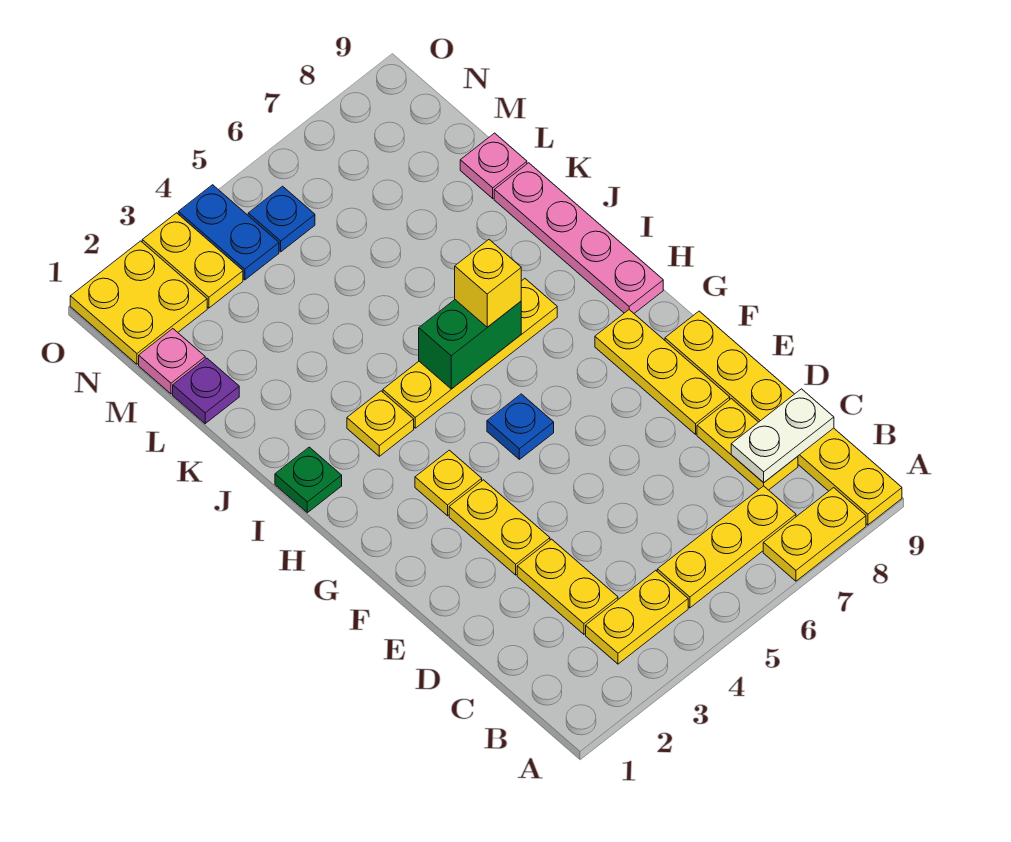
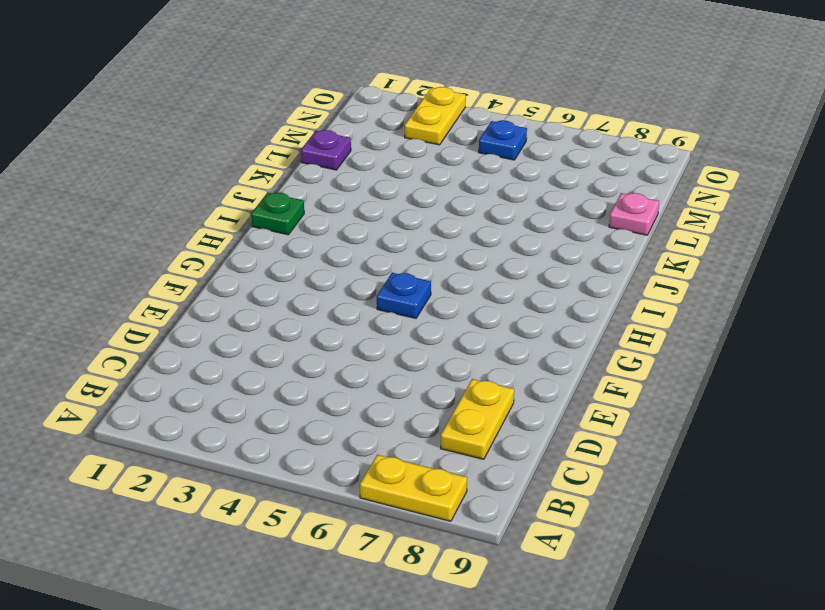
none -> yellow plate A9:F9 level 1
none -> yellow plate B3:B4 level 1
none -> yellow plate B5:B7 level 1

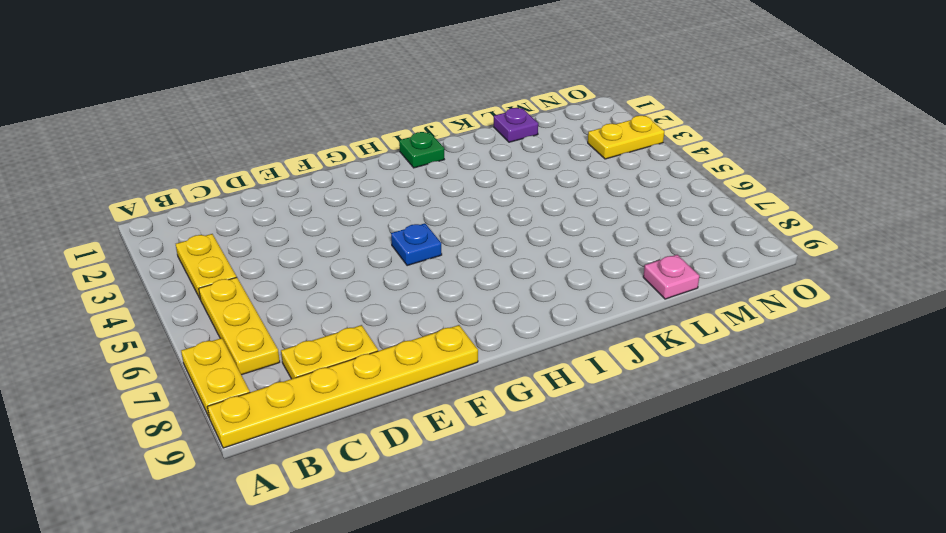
none -> yellow plate C3:D3 level 1
none -> yellow plate E3:F3 level 1
none -> yellow plate E8:G8 level 1

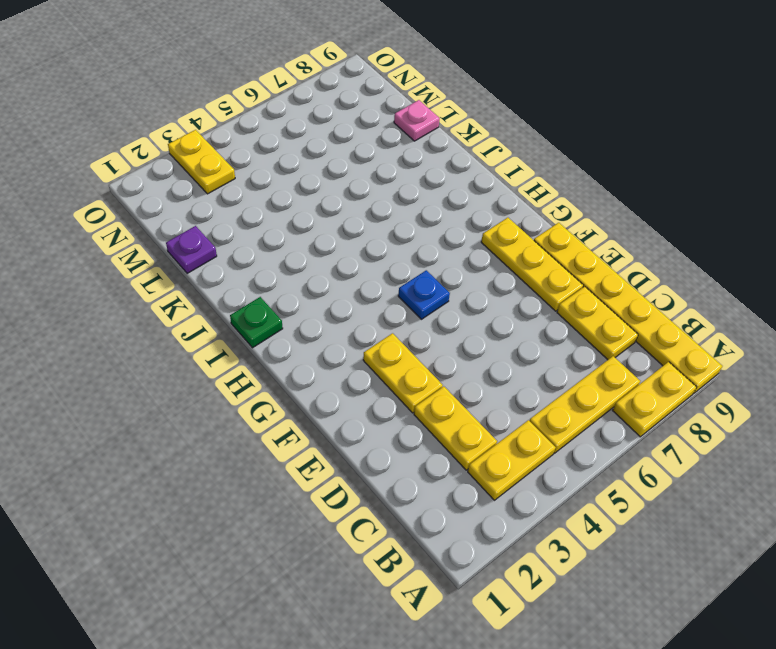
none -> yellow plate G3 level 1
none -> pink plate H9:K9 level 1
none -> yellow plate I3 level 1

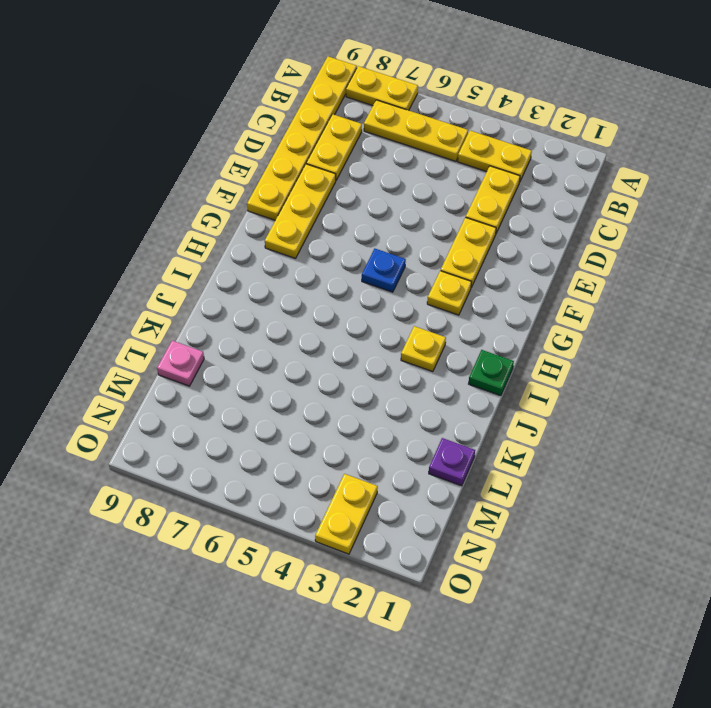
none -> pink plate H9:K9 level 1
none -> yellow plate I4:I7 level 1
none -> pink plate M1 level 1

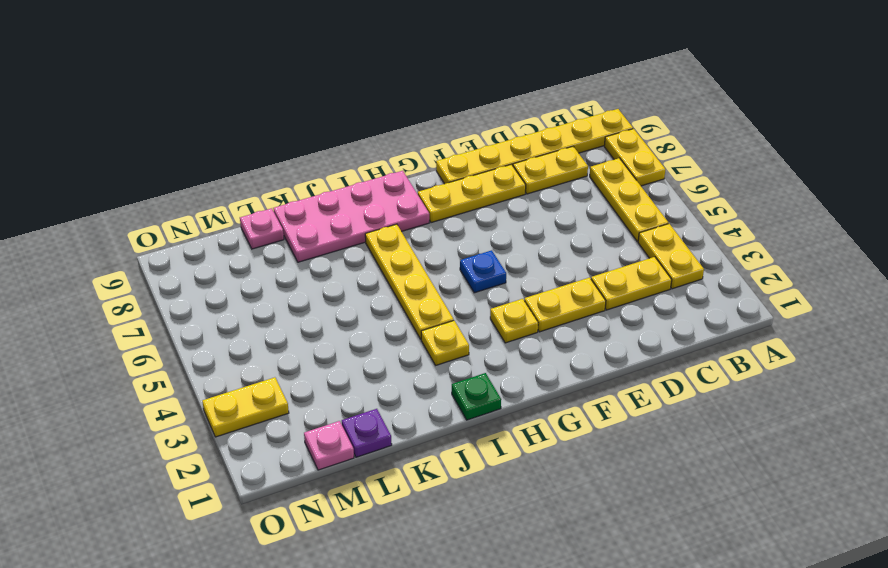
pink plate H8:K9 level 1 -> pink plate H9:K9 level 1
none -> yellow plate N1:O2 level 1
none -> blue plate N4:O4 level 1
none -> blue plate N5 level 1

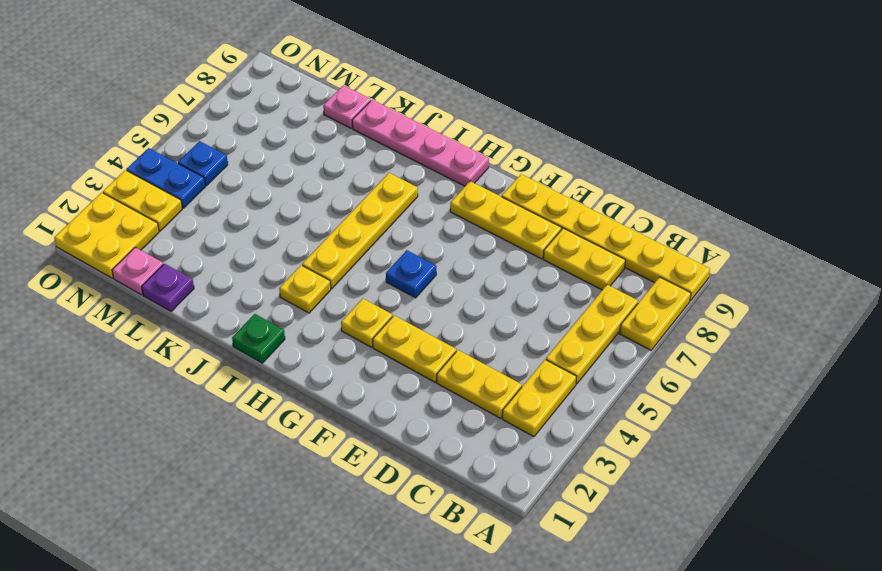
none -> white plate C8:C9 level 2
none -> green brick I5:I6 level 2
none -> yellow brick I6 level 3

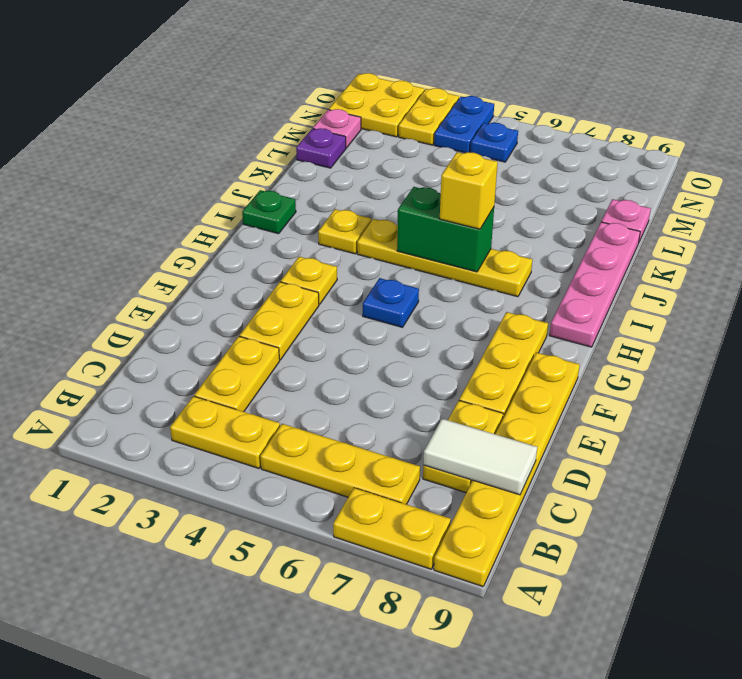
white tile C8:C9 level 2 -> white plate C8:C9 level 2

